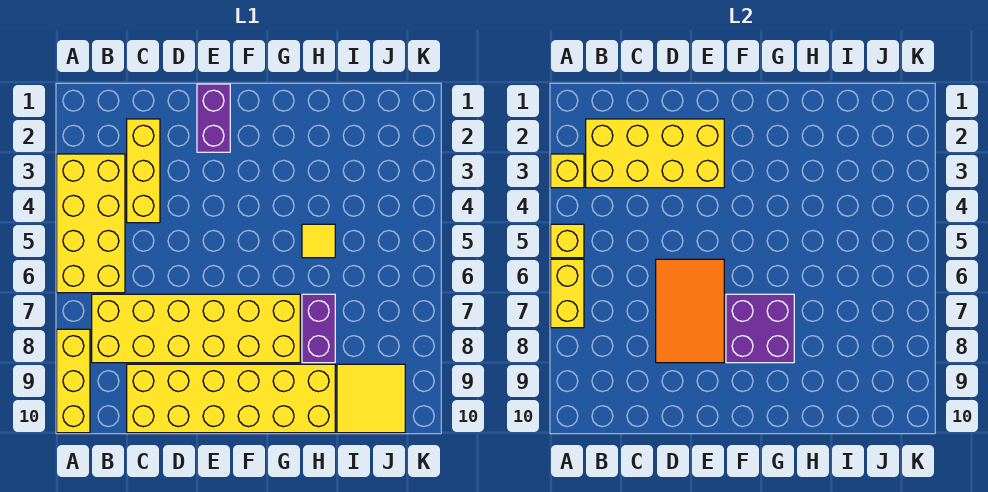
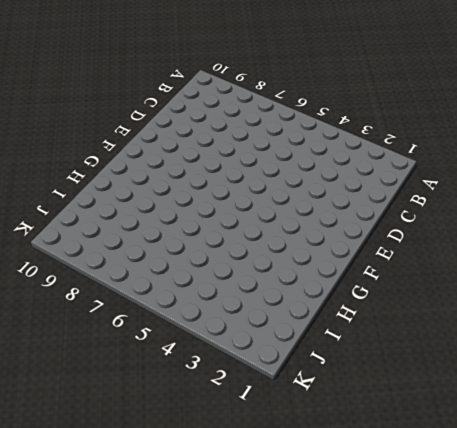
none -> yellow brick A3:B6 level 1
none -> yellow brick A8:A10 level 1
none -> yellow brick B7:G8 level 1

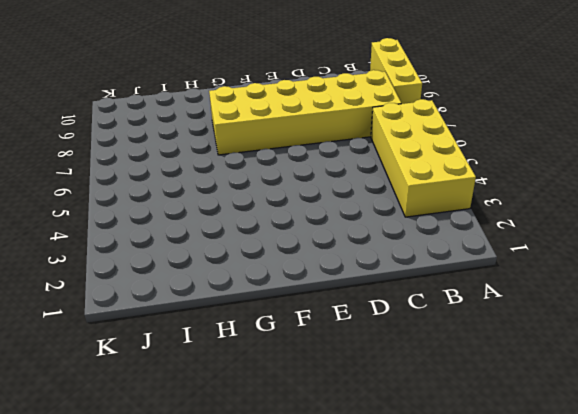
none -> yellow brick C2:C4 level 1
none -> yellow brick C9:H10 level 1
none -> purple brick E1:E2 level 1

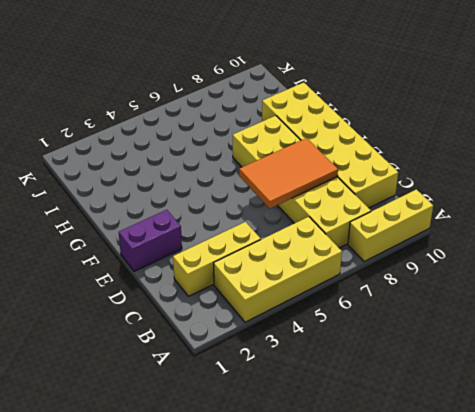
none -> yellow tile H5 level 1
none -> purple brick H7:H8 level 1
none -> yellow tile I9:J10 level 1

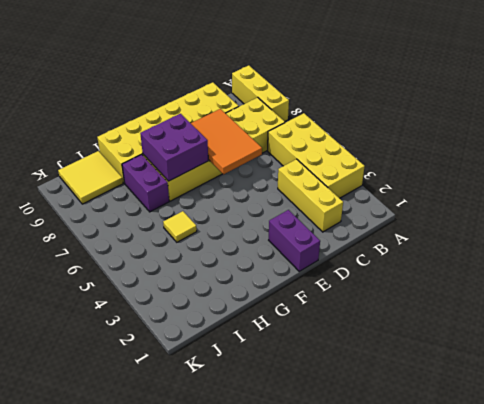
none -> yellow brick A3 level 2
none -> yellow brick A5 level 2
none -> yellow brick A6:A7 level 2

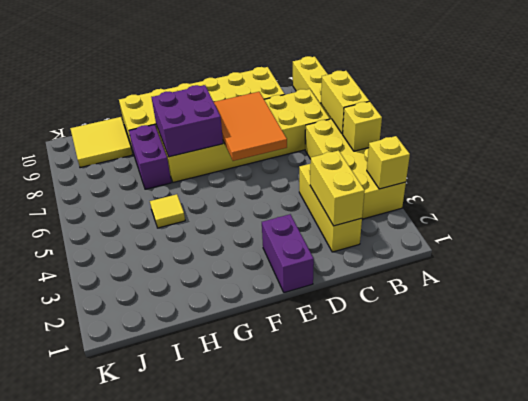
yellow brick C2:C3 level 2 -> yellow brick B2:E3 level 2

